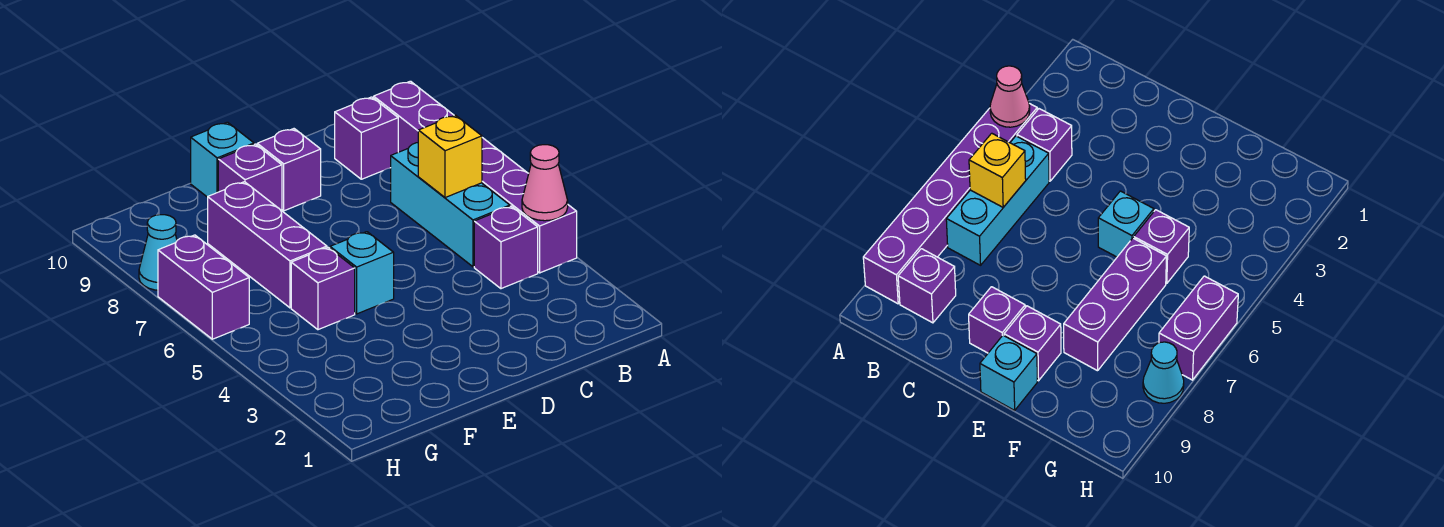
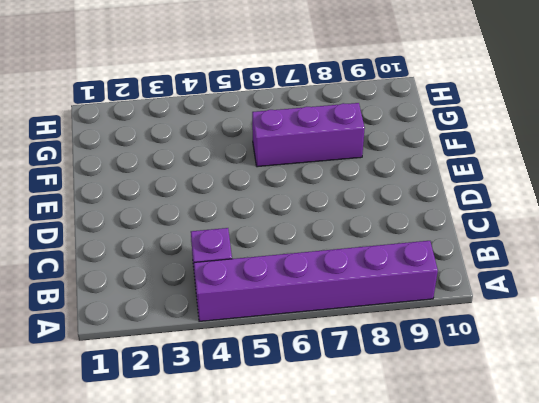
none -> cyan brick B5:B7 level 1
none -> purple brick B9 level 1
none -> purple brick D9 level 1

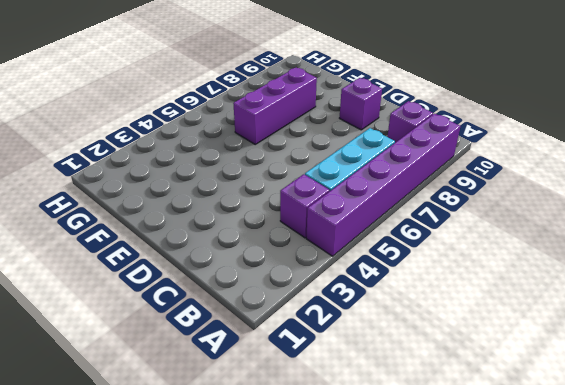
none -> cyan brick E5 level 1
none -> purple brick E9 level 1
none -> cyan brick E10 level 1

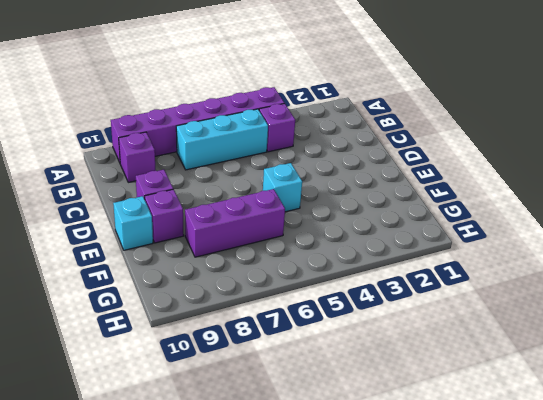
none -> purple brick F5 level 1
none -> purple brick H6:H7 level 1
none -> cyan cone H8 level 1

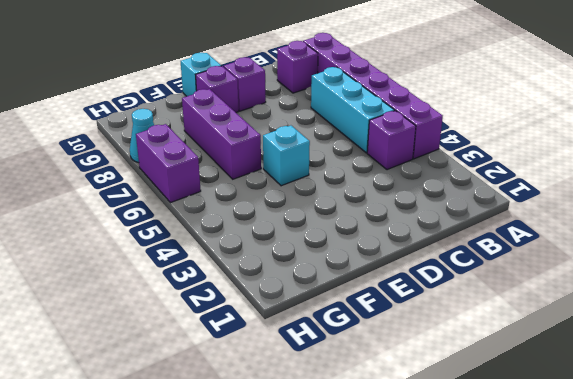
none -> purple brick F5 level 1
none -> pink cone A4 level 2
none -> yellow brick B6 level 2

